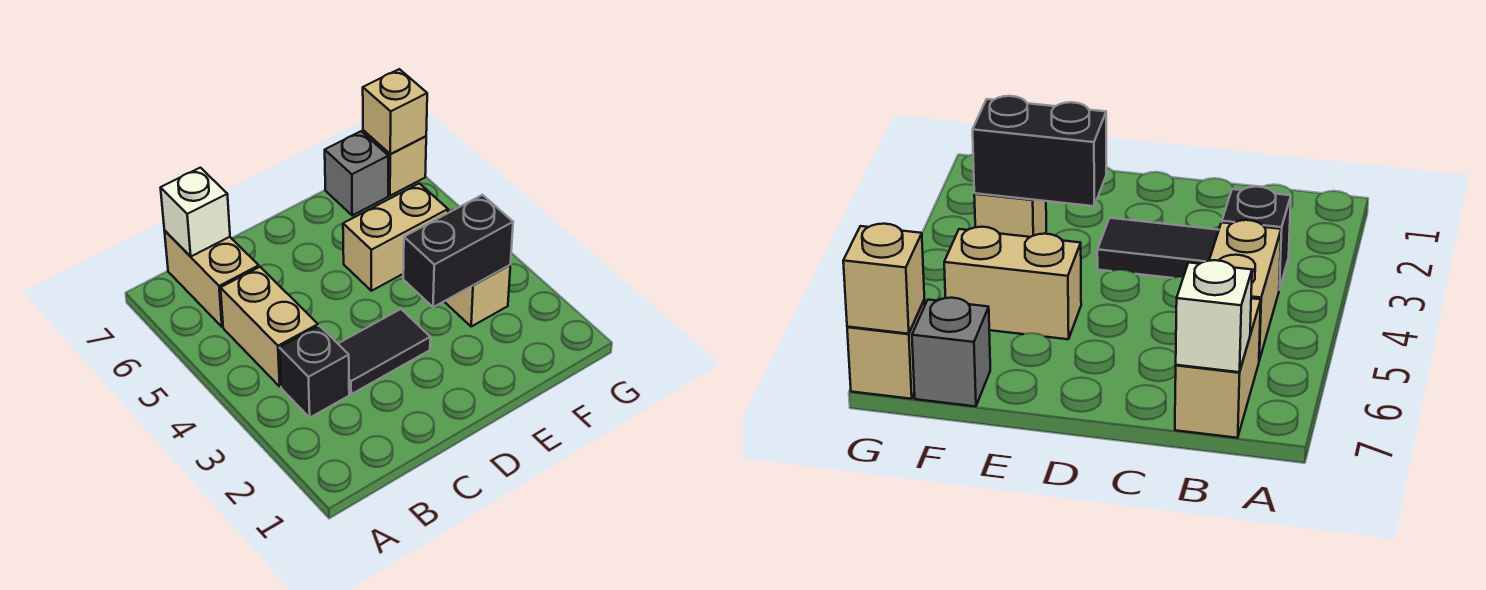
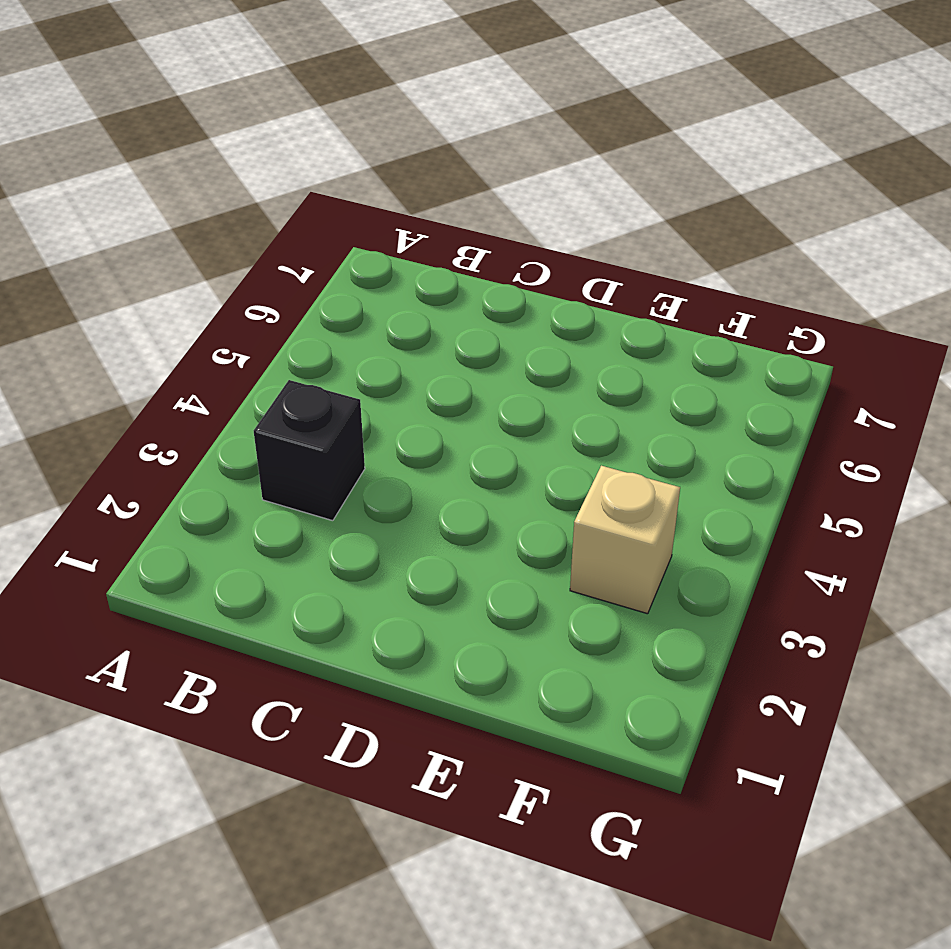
none -> tan brick B4:B5 level 1
none -> tan brick B6:B7 level 1

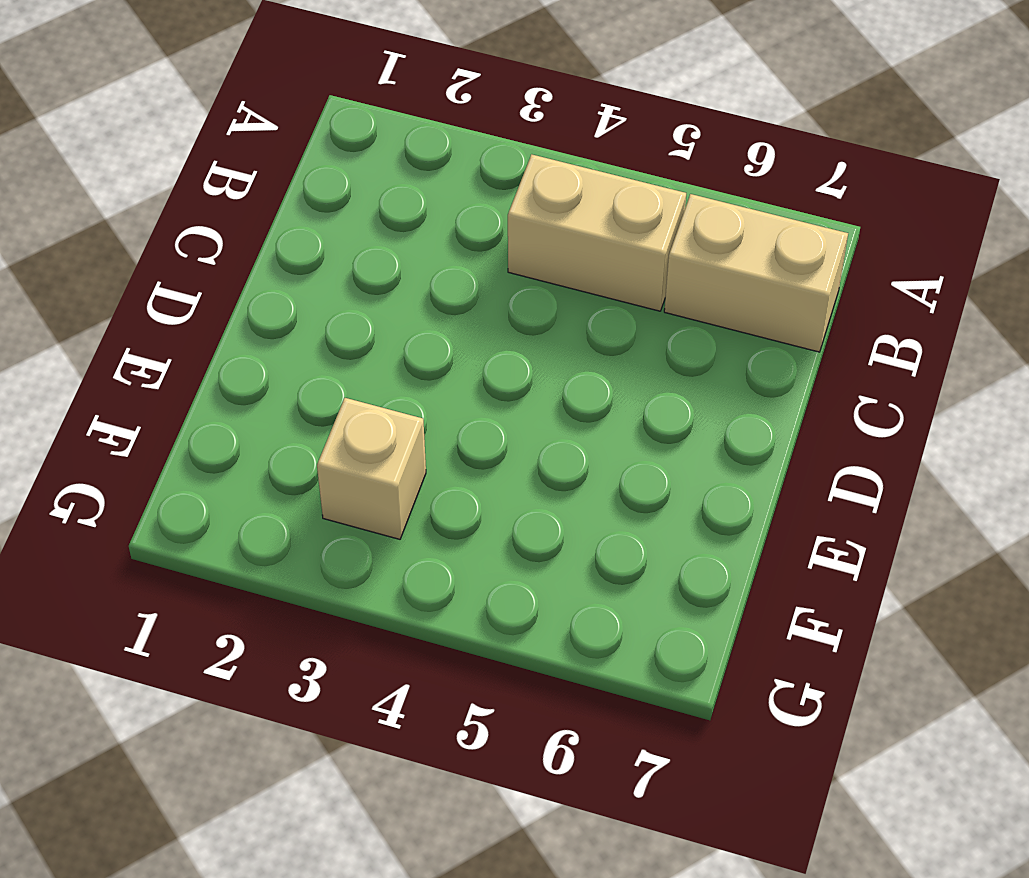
none -> black brick B3 level 1
none -> black tile C3:D3 level 1

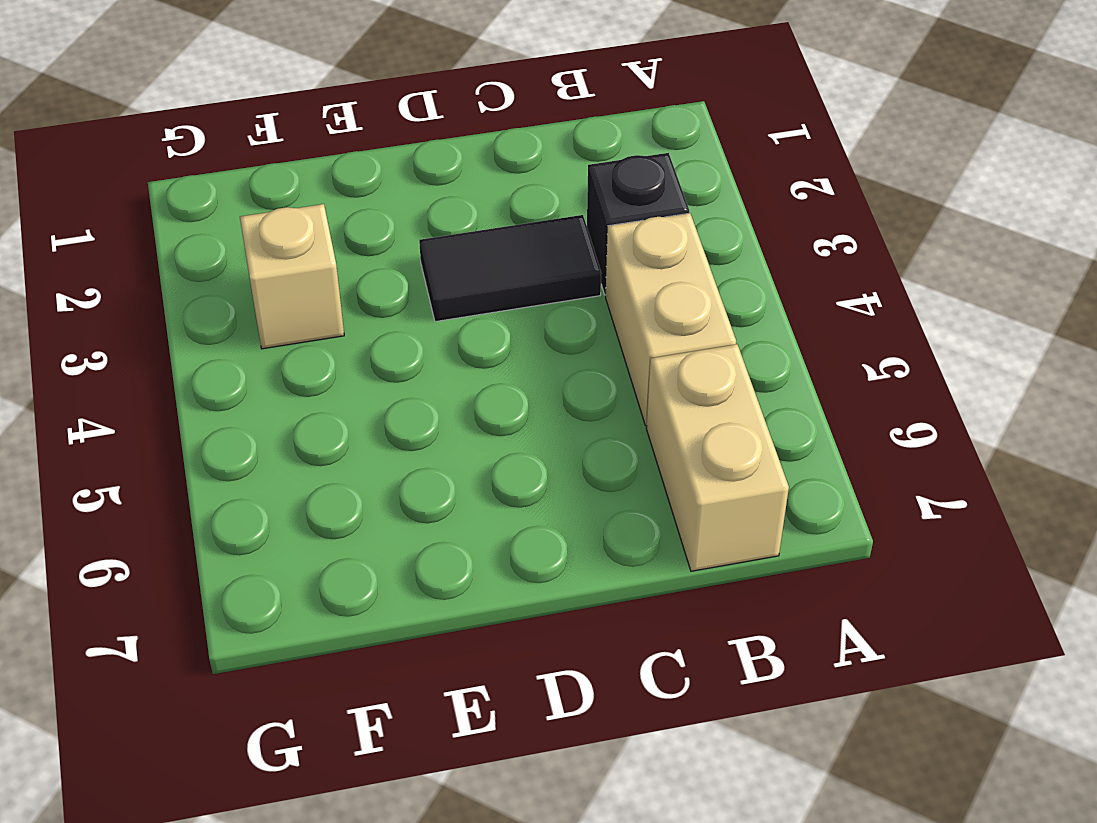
none -> tan brick E5:F5 level 1
none -> grey brick F7 level 1

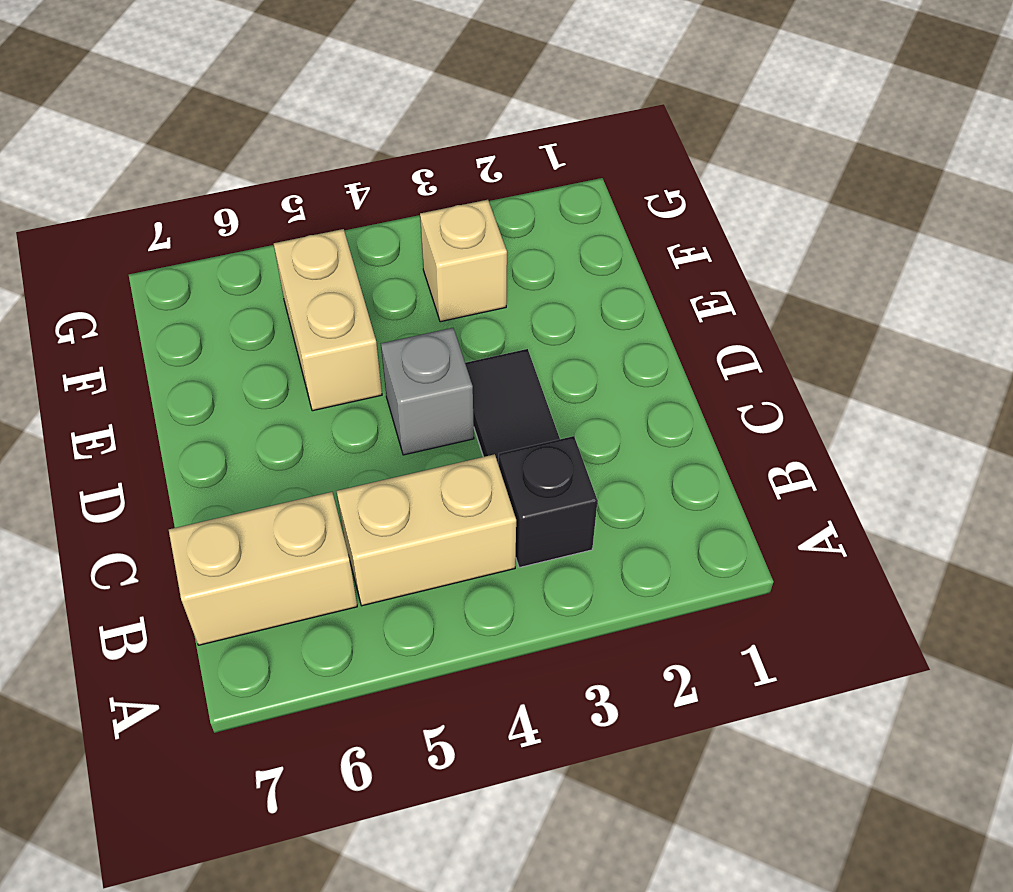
grey brick D4 level 1 -> grey brick F7 level 1
none -> tan brick G7 level 1
none -> white brick B7 level 2

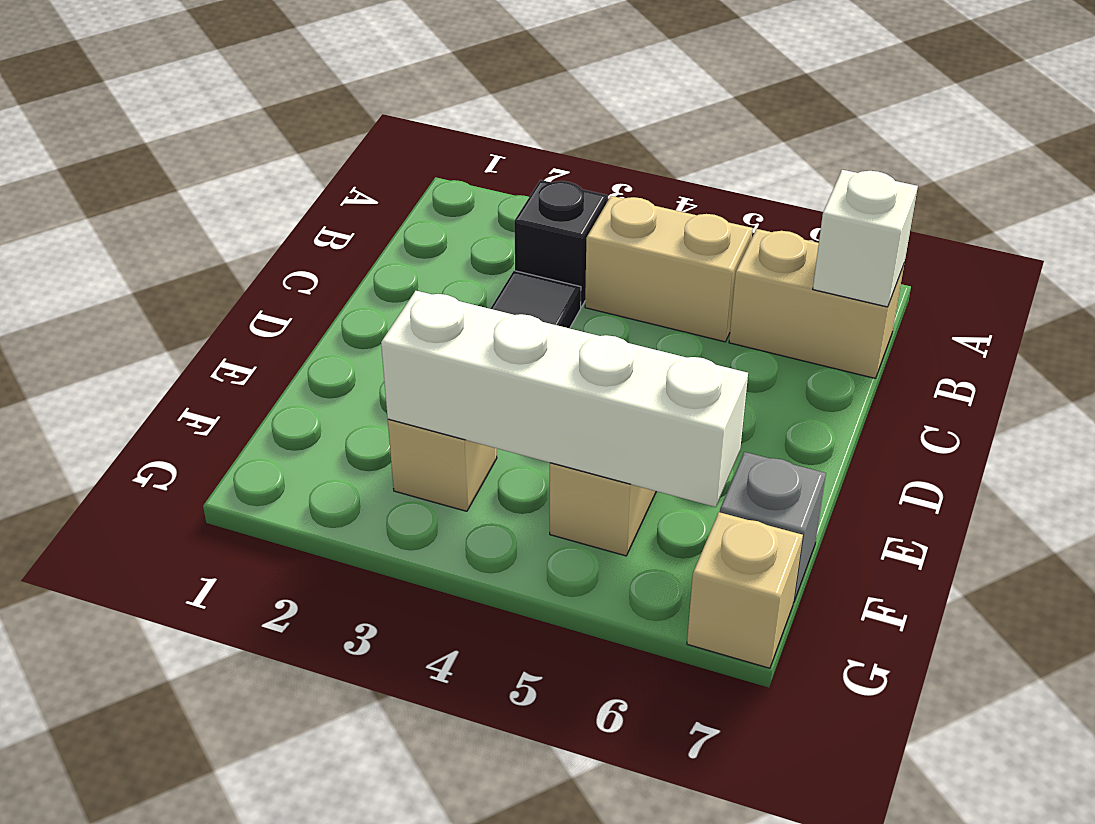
white brick F3:F6 level 2 -> black brick E3:F3 level 2
none -> tan brick G7 level 2

